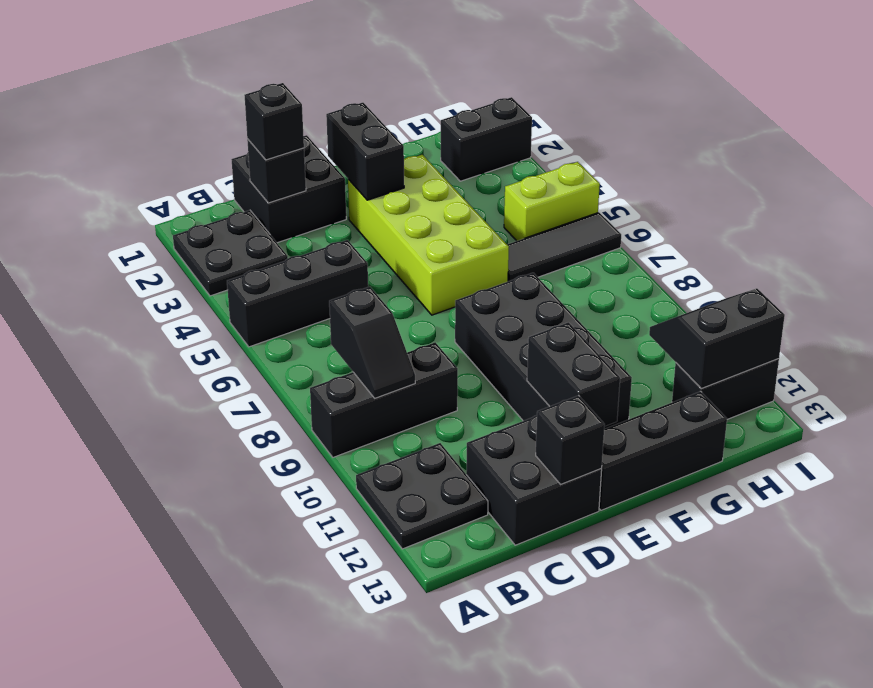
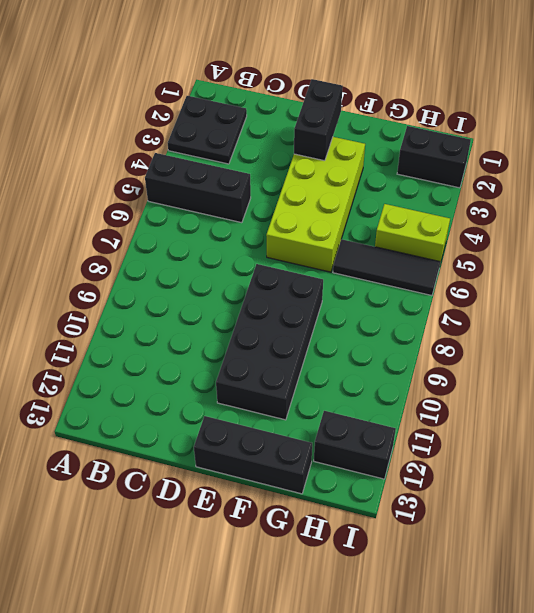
none -> black brick A9:C9 level 1
none -> black plate A11:B12 level 1
none -> black brick C1:D2 level 1

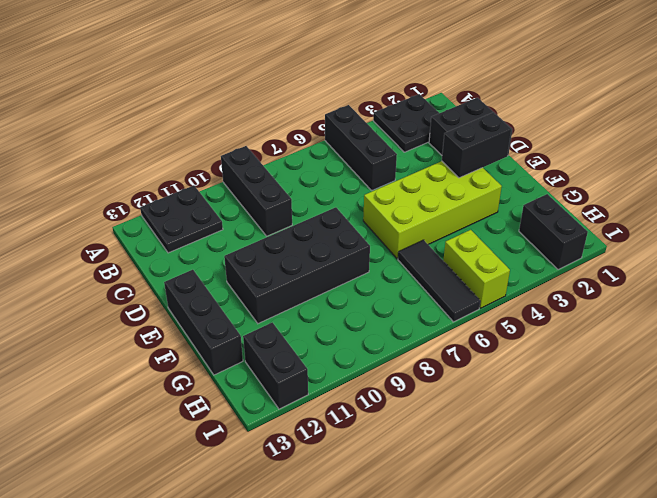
none -> black brick C12:D13 level 1
none -> black slope B8:B9 level 2 top 8
none -> black brick C2 level 2

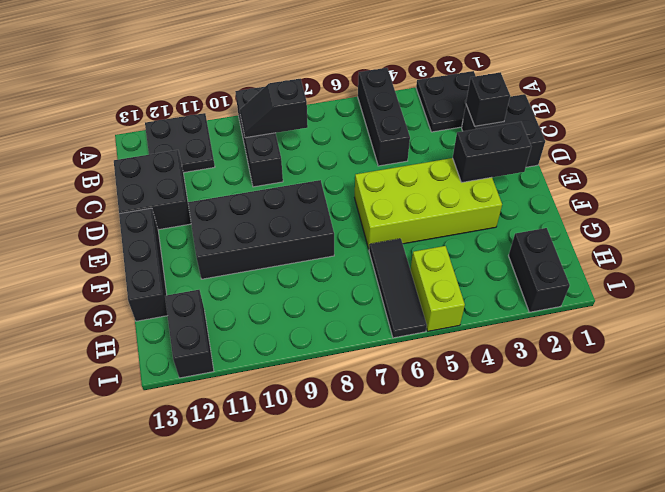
none -> black brick D13 level 2
none -> black brick E11:E12 level 2
none -> black slope H11:I12 level 2 top 12

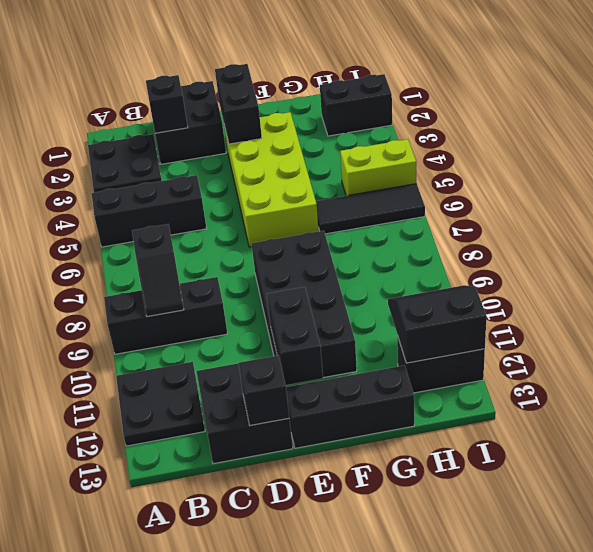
none -> black brick C2 level 3

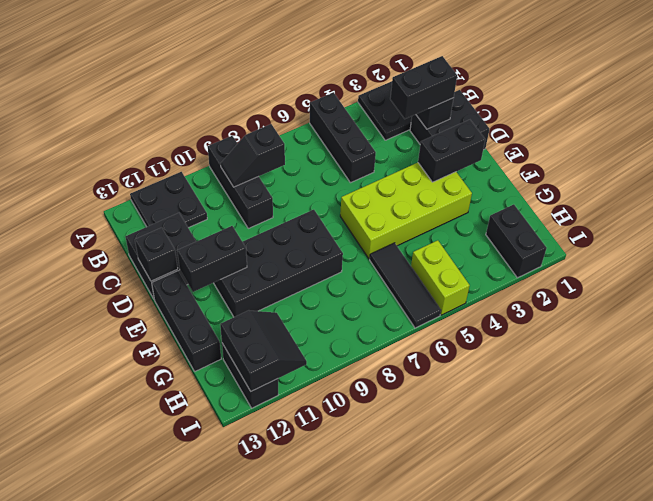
black brick C2:C3 level 3 -> black brick C2 level 3

